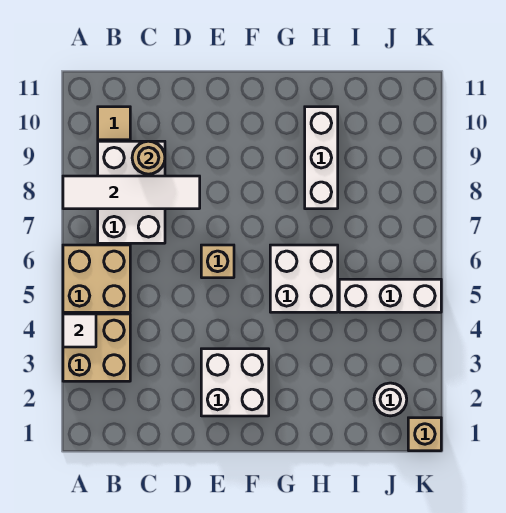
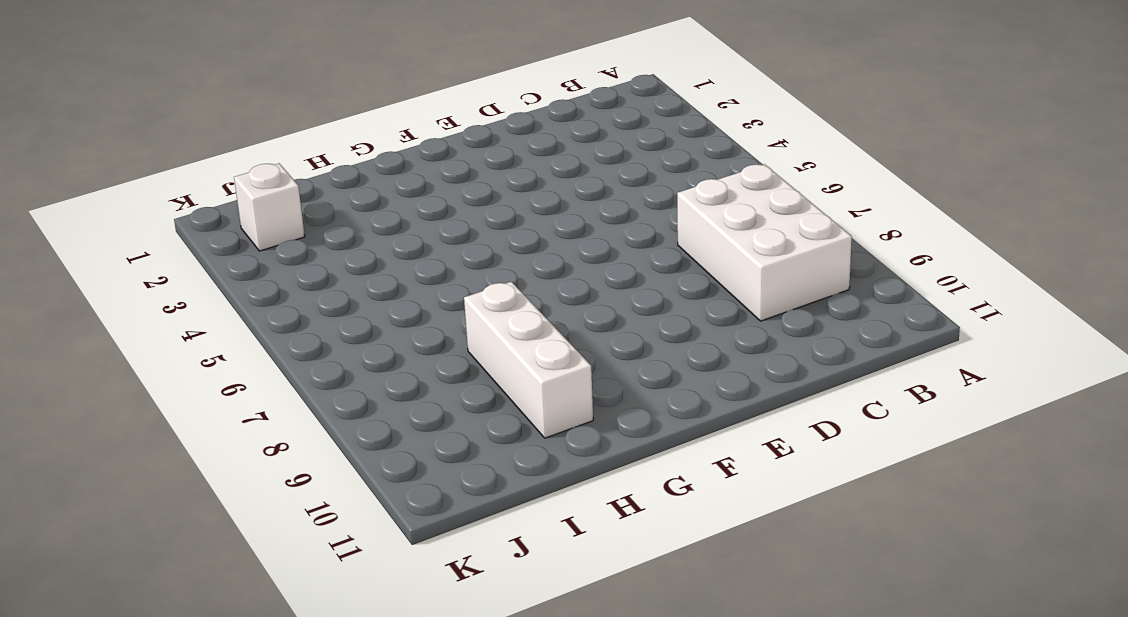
white brick J2 level 1 -> white round brick J2 level 1
none -> tan brick A3:B4 level 1
none -> tan brick A5:B6 level 1
none -> tan tile B10 level 1

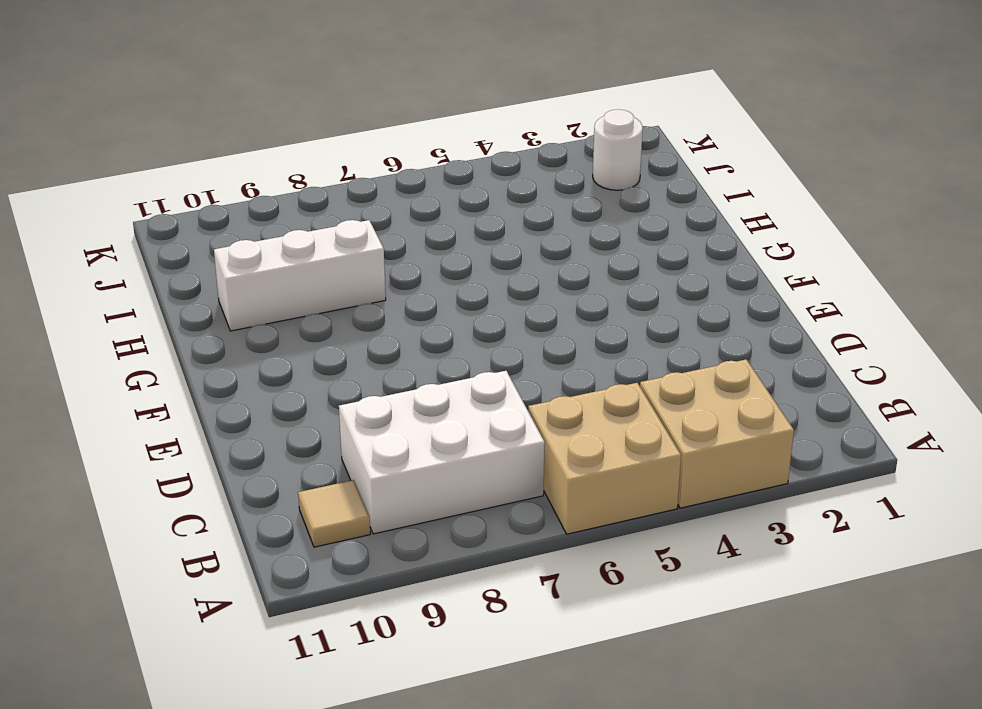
none -> white brick E2:F3 level 1
none -> tan brick E6 level 1
none -> white brick G5:H6 level 1

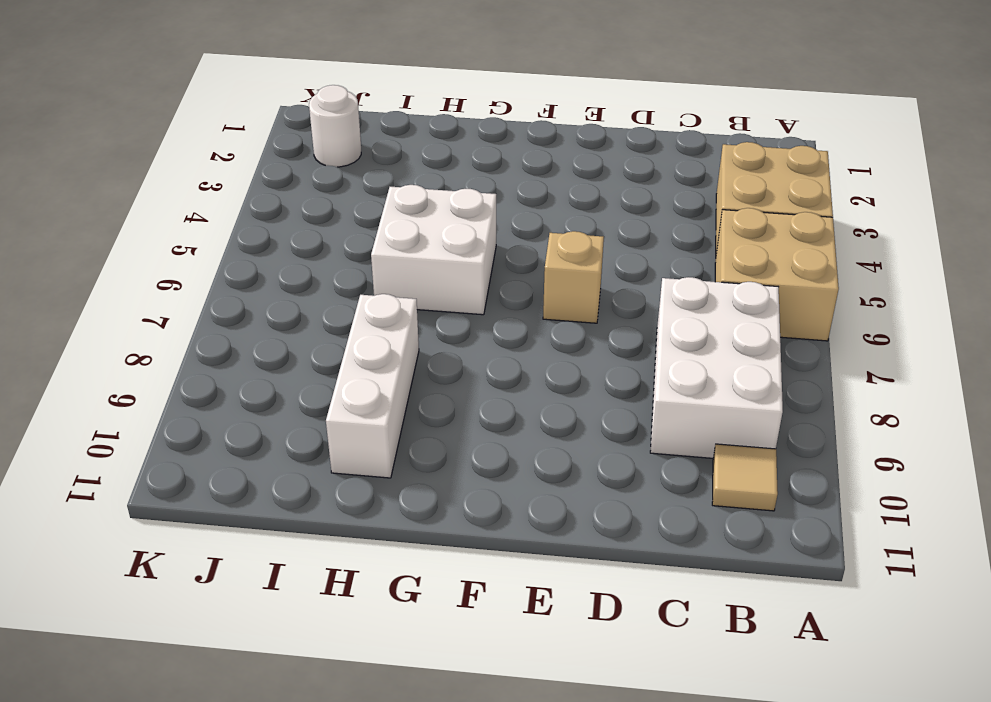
none -> white brick E2:F3 level 1
none -> white brick I5:K5 level 1
none -> tan brick K1 level 1

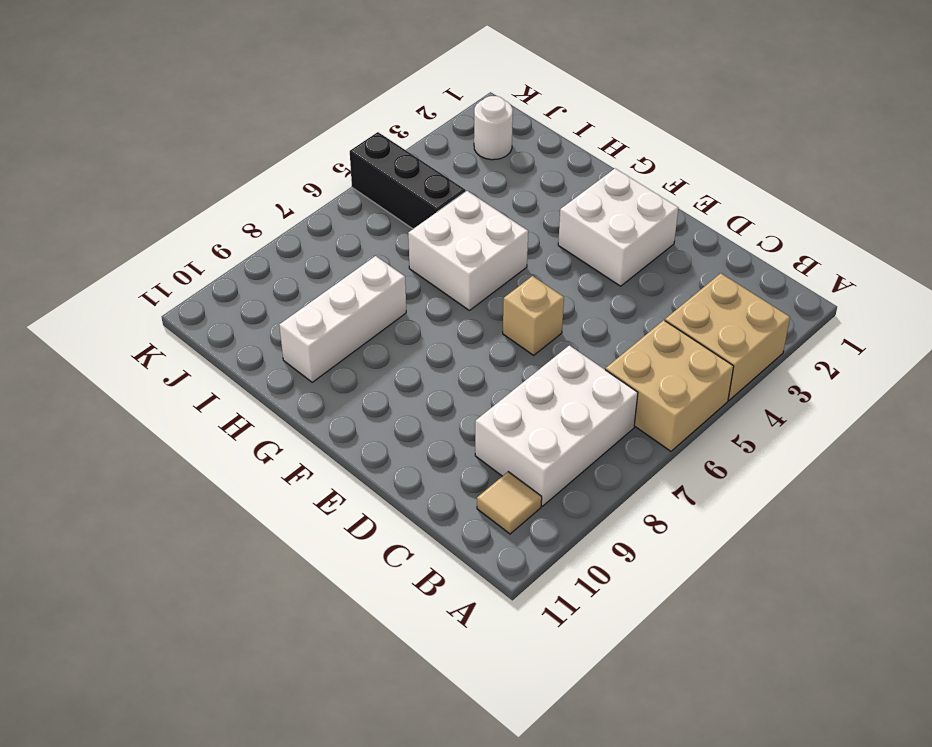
black brick I5:K5 level 1 -> white brick I5:K5 level 1
none -> tan brick K1 level 1
none -> white tile A4 level 2
none -> white tile A8:D8 level 2

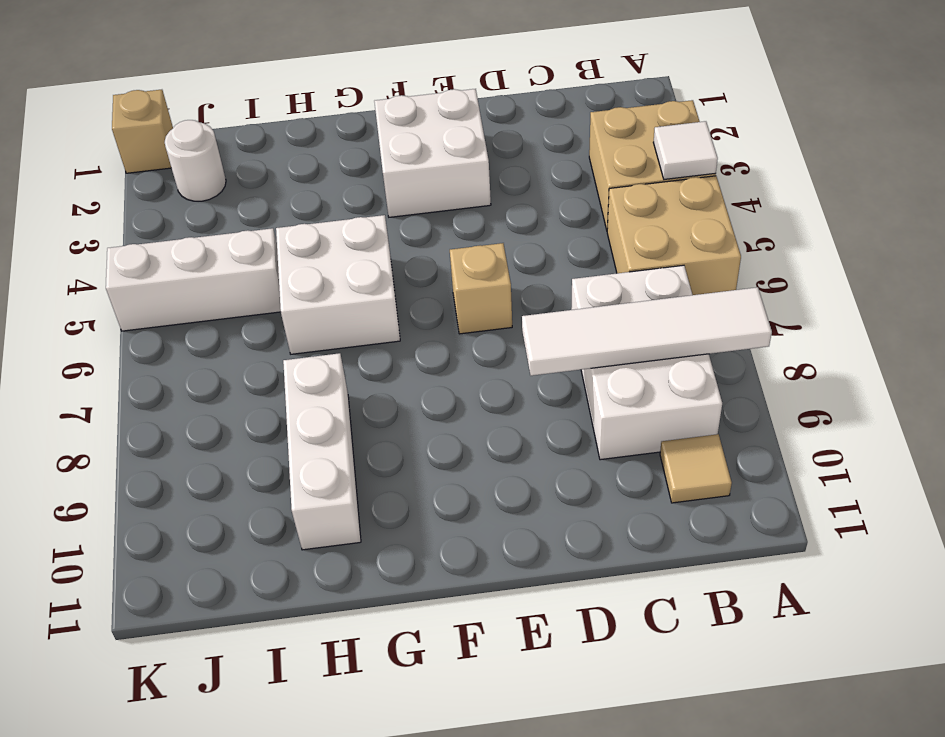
none -> tan round brick C9 level 2

